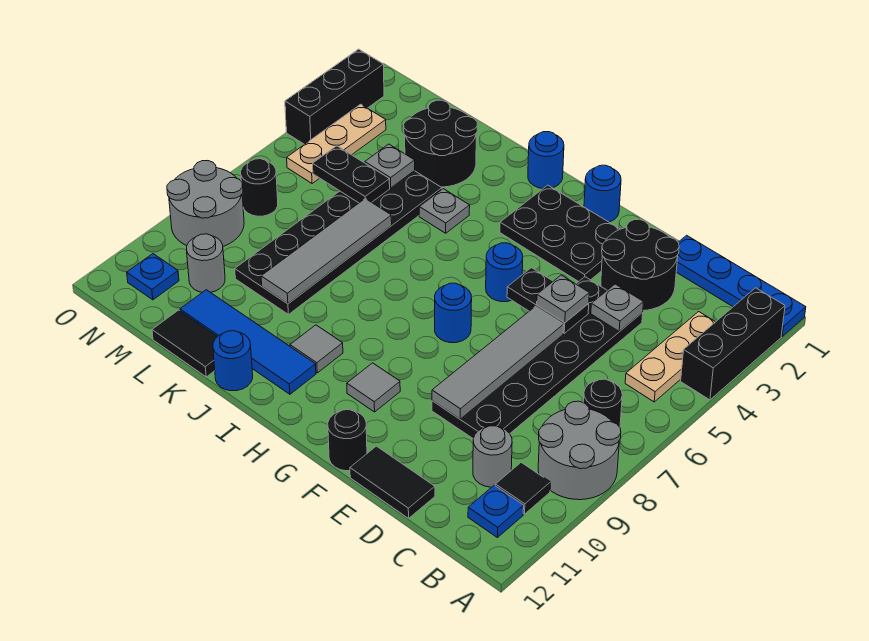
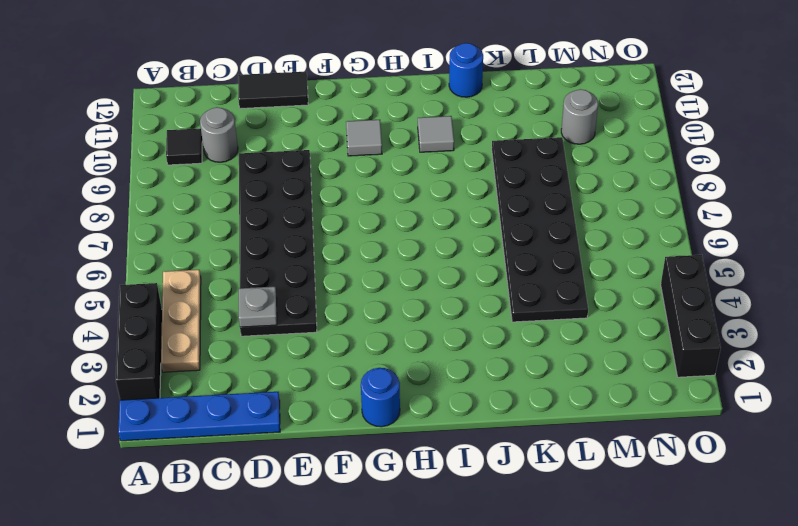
none -> grey round brick A8:B9 level 1
none -> black round brick B7 level 1
none -> blue plate B11 level 1
none -> black round brick D2:E3 level 1

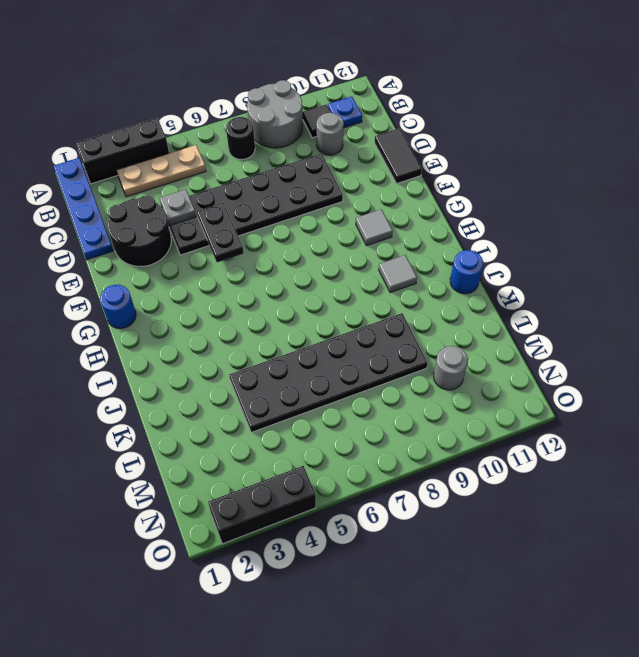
none -> black plate F2:H3 level 1
none -> black round brick F12 level 1
none -> blue round brick G5 level 1
none -> blue round brick G7 level 1

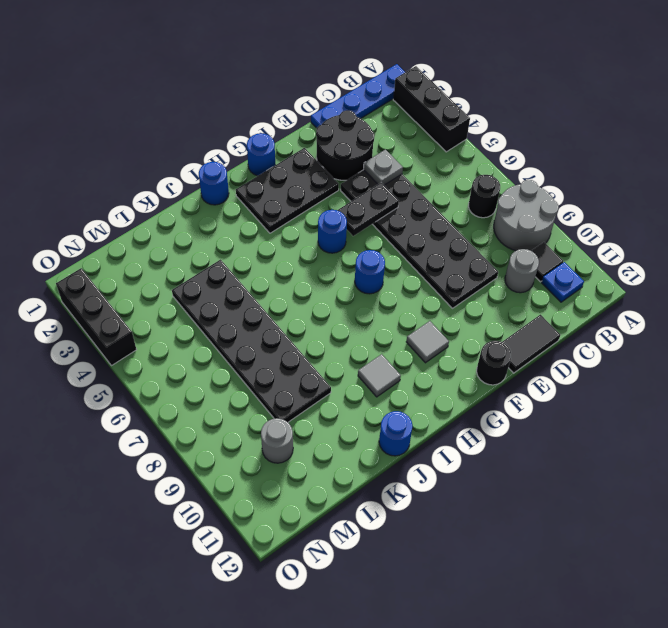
none -> tan plate B3:B5 level 1
none -> blue tile I11:L11 level 1
none -> grey plate J4 level 1
none -> black round brick K2:L3 level 1

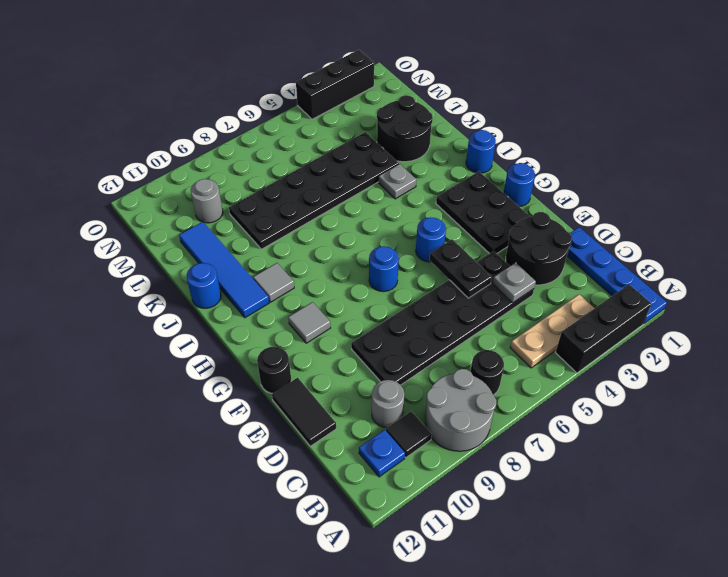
none -> black tile K12:L12 level 1
none -> tan plate N3:N5 level 1
none -> black round brick N7 level 1
none -> grey round brick N8:O9 level 1

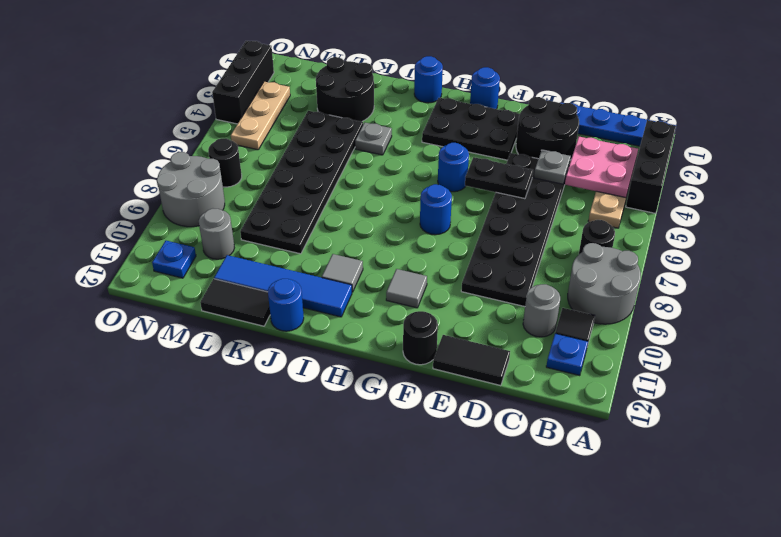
pink plate B3:C4 level 2 -> none
none -> grey tile E6:E9 level 2
none -> grey tile K6:K9 level 2
none -> grey plate L4 level 2
none -> black plate L5:M5 level 2

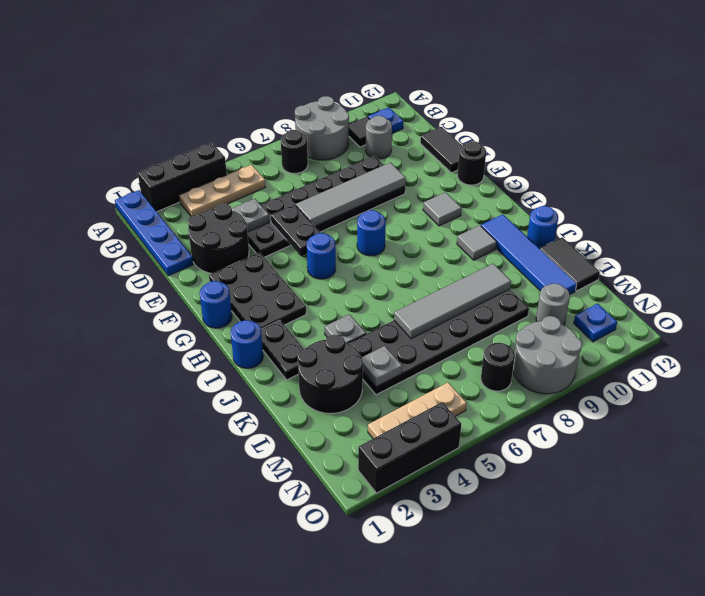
black plate I2:J2 level 1 -> black plate L5:M5 level 2
none -> grey plate E5 level 3

